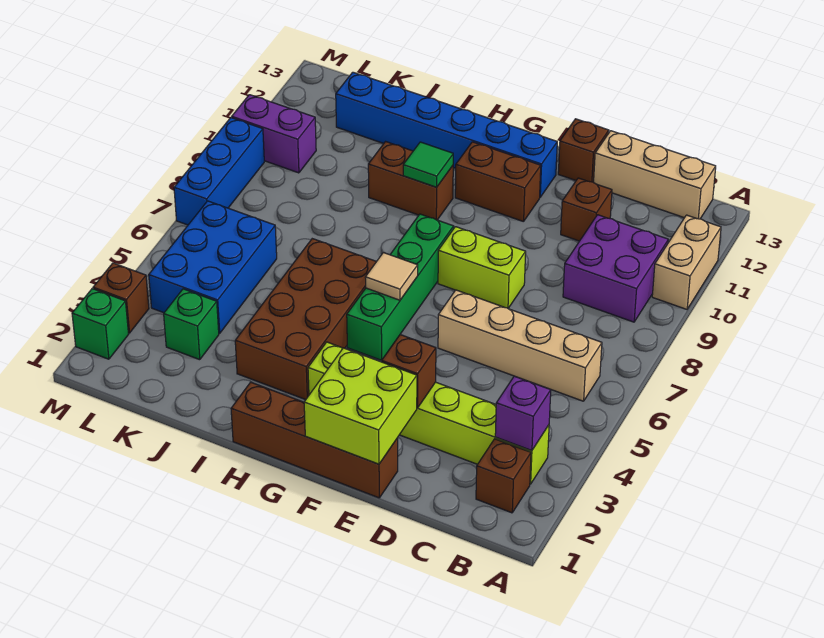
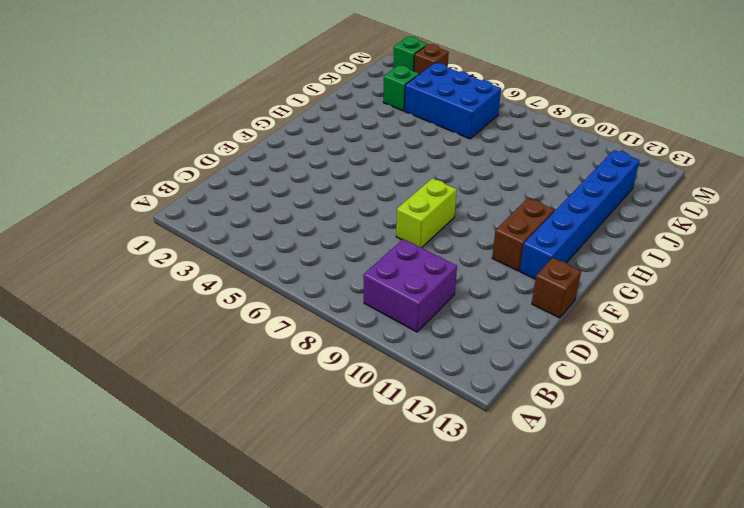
none -> tan brick A10:A11 level 1
none -> brown brick B2 level 1
none -> lime brick B3:G3 level 1

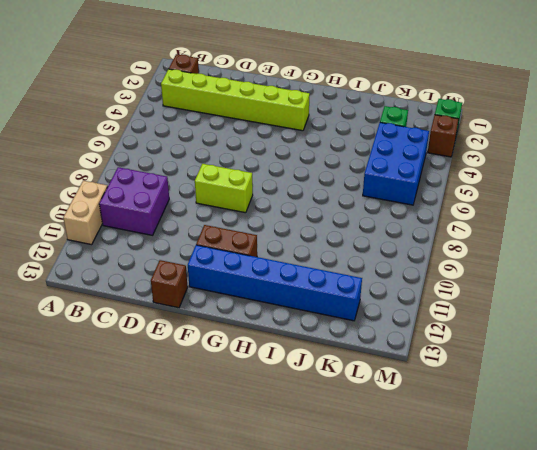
none -> tan brick B6:E6 level 1
none -> tan brick B13:D13 level 1
none -> brown brick D11 level 1

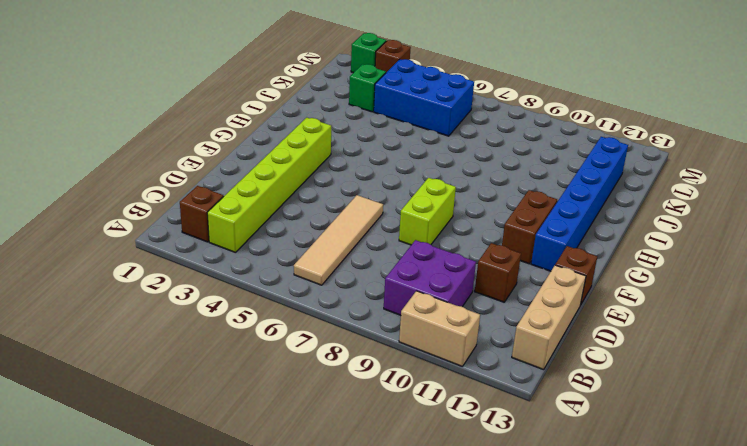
tan tile B6:E6 level 1 -> tan brick B6:E6 level 1
none -> brown brick E1:H1 level 1
none -> green brick G5:G8 level 1
none -> brown brick H3:I6 level 1

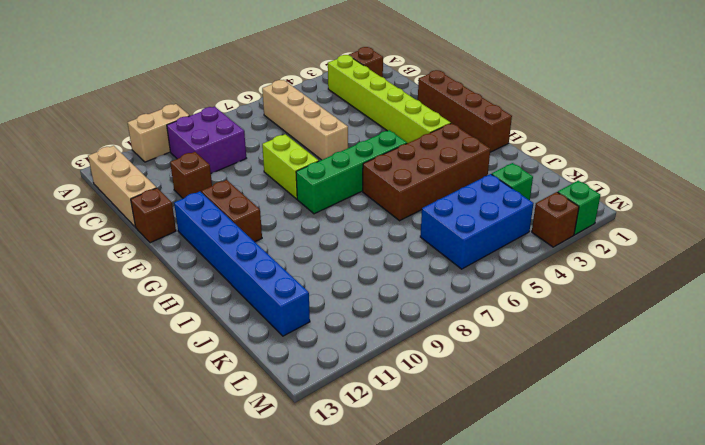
none -> brown brick H10:I10 level 1
none -> purple brick L10:M10 level 1
none -> blue brick M7:M9 level 1

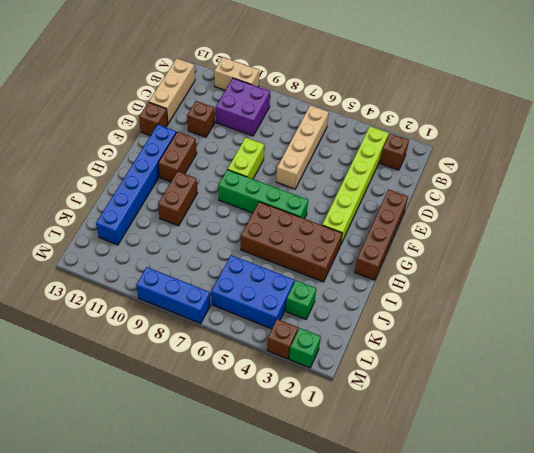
none -> purple brick L10:M10 level 1
none -> purple brick B3 level 2
none -> lime brick E1:F2 level 2

